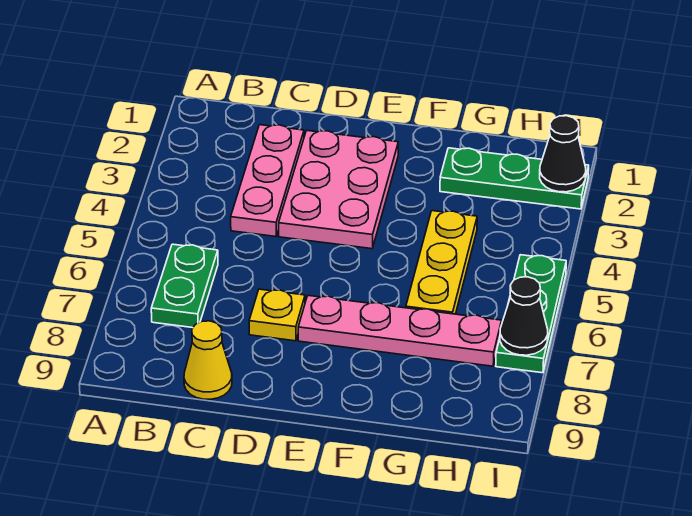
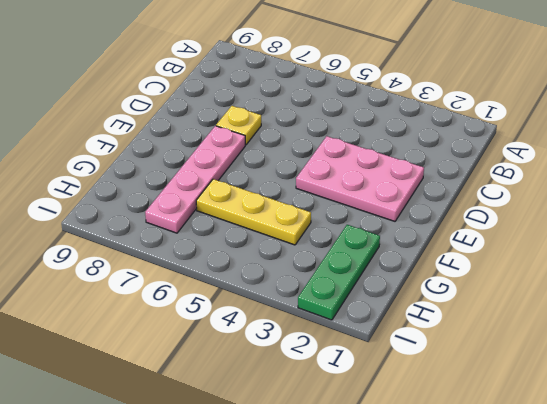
none -> green plate B6:B7 level 1
none -> pink plate C2:C4 level 1

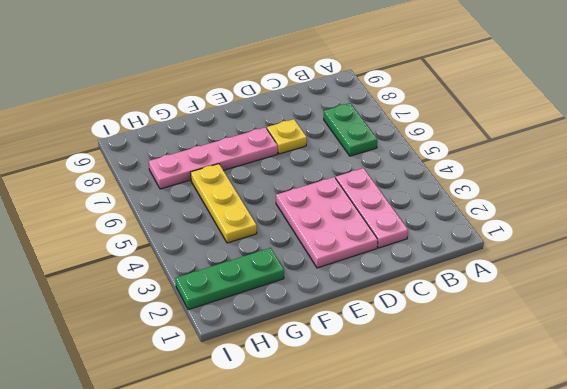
none -> yellow cone C9 level 1
none -> green plate I5:I7 level 1

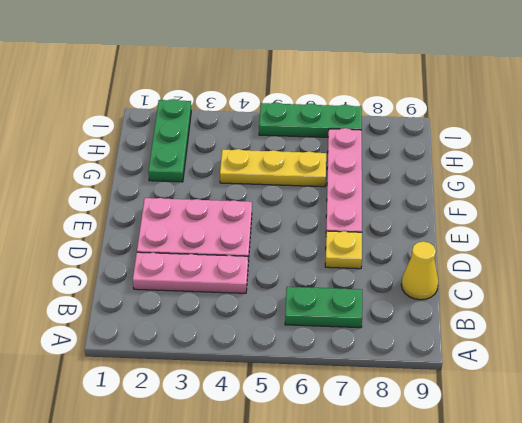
none -> black cone I2 level 2
none -> black cone I7 level 2

